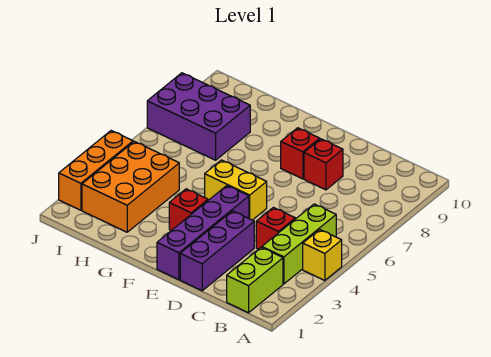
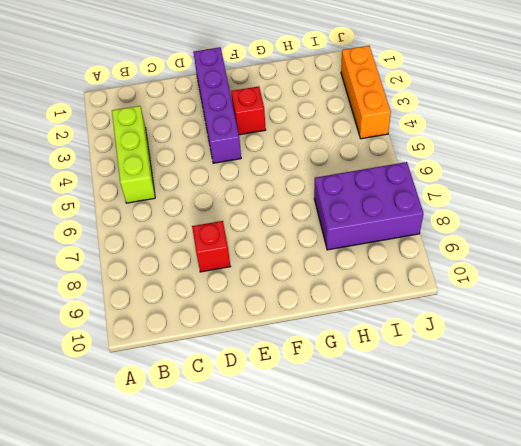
none -> yellow brick A4 level 1
none -> lime brick B1:B2 level 1
none -> red brick C4 level 1

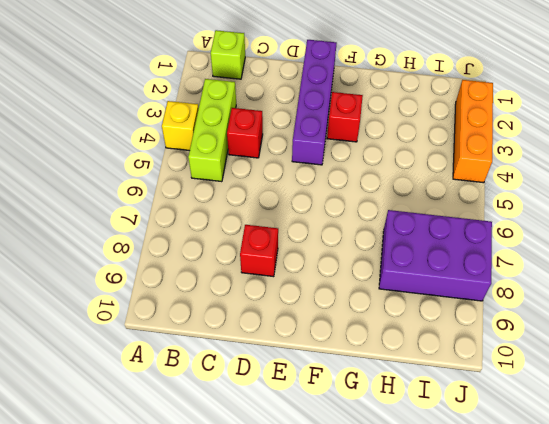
lime brick B1 level 1 -> lime brick B1:B2 level 1
none -> purple brick D1:D3 level 1
none -> yellow brick E5:F5 level 1
none -> red brick E8 level 1

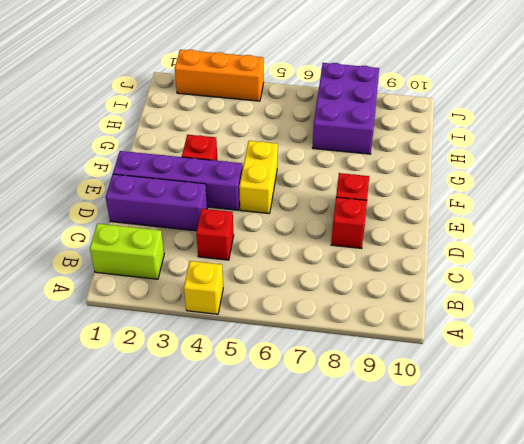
none -> lime brick B3:B5 level 1
none -> orange brick H2:I4 level 1

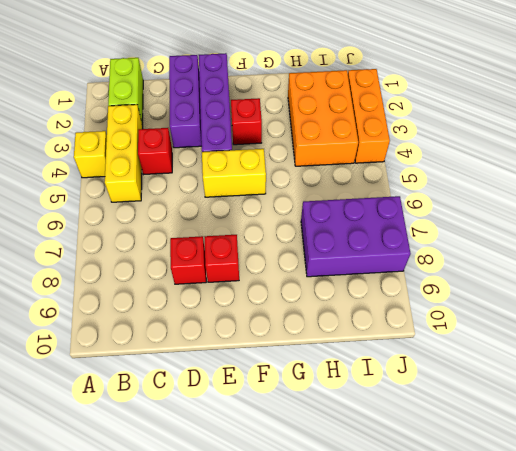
yellow brick B3:B5 level 1 -> lime brick B3:B5 level 1

